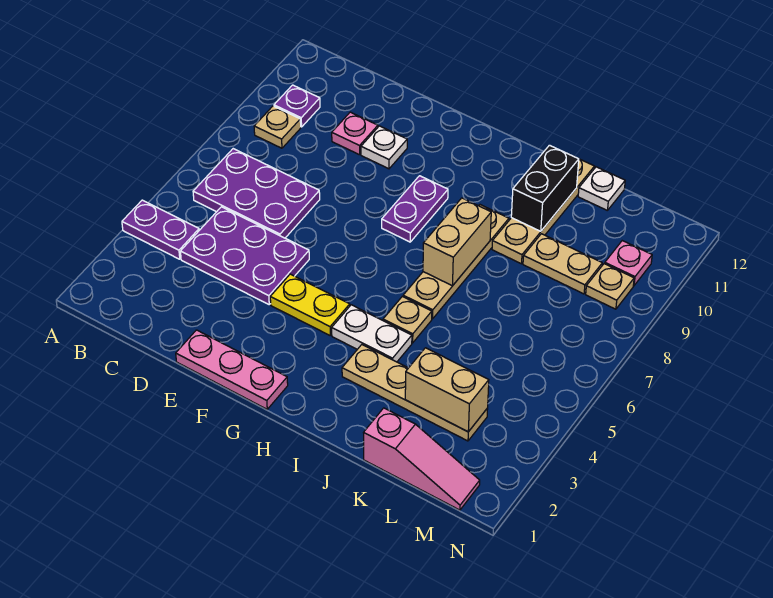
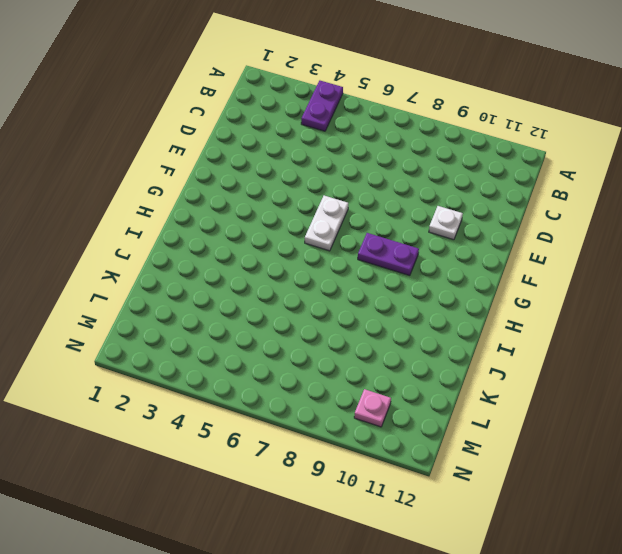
white plate F6:G6 level 1 -> white plate H4:I4 level 1
none -> purple plate B6:D7 level 1
none -> tan plate B9 level 1
none -> purple plate B10 level 1

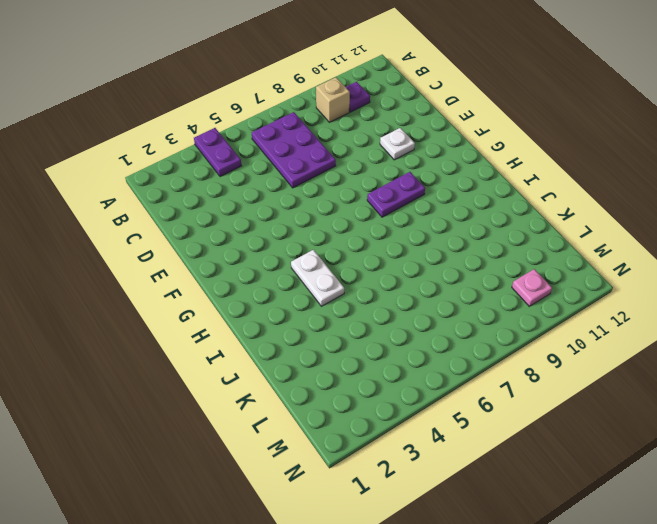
tan brick B9 level 1 -> tan plate B9 level 1
none -> purple plate C4:E5 level 1
none -> pink plate D10 level 1
none -> pink plate E1:G1 level 1

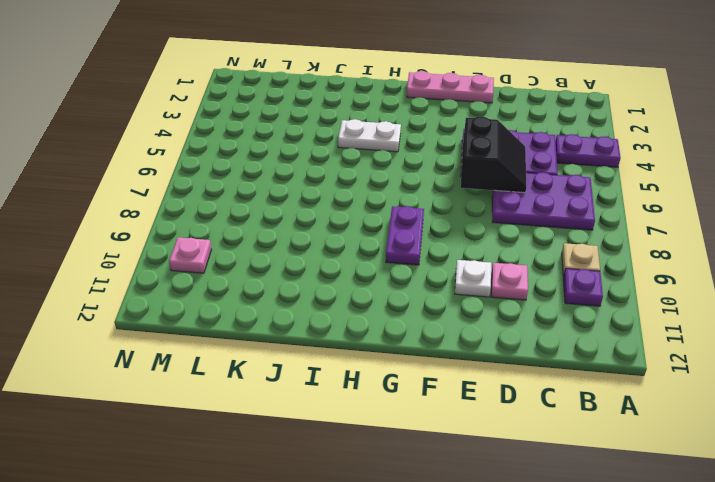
black slope D5:E6 level 2 top E -> none
none -> yellow plate F4:G4 level 1
none -> tan plate I3:L3 level 1
none -> tan plate I5 level 1

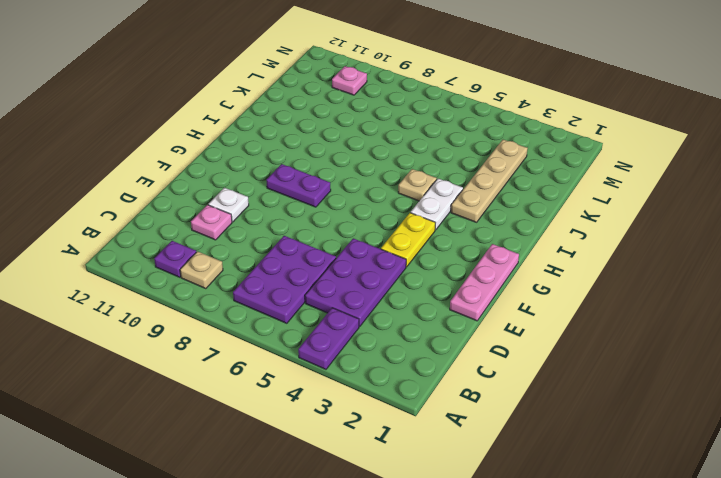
none -> tan plate I6:I9 level 1
none -> tan plate J9:J12 level 1
none -> pink slope K1:M1 level 1 top K

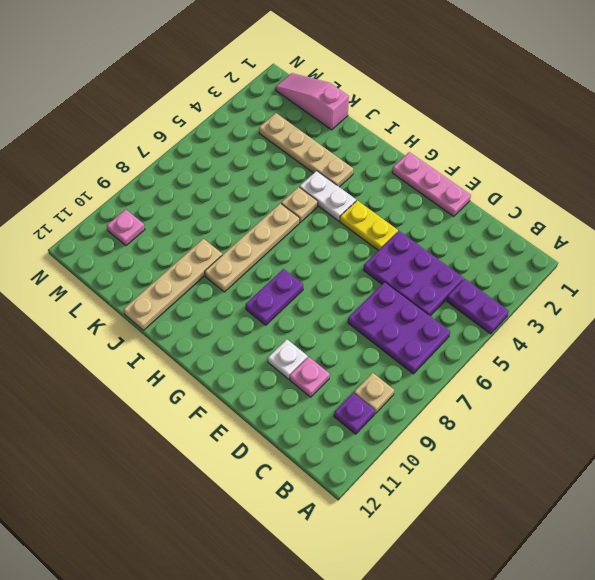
none -> tan plate K9:L9 level 1
none -> white plate K12 level 1
none -> tan plate M9 level 1

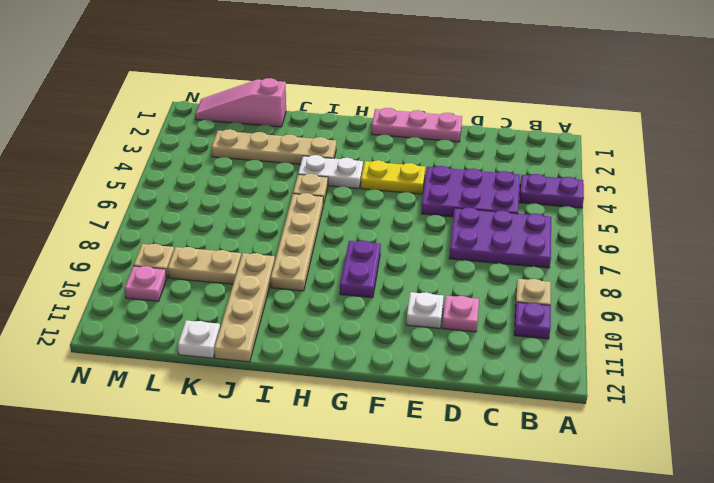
none -> tan brick I7:I8 level 2
none -> black brick J10:J11 level 2
none -> tan brick K3:L3 level 2

